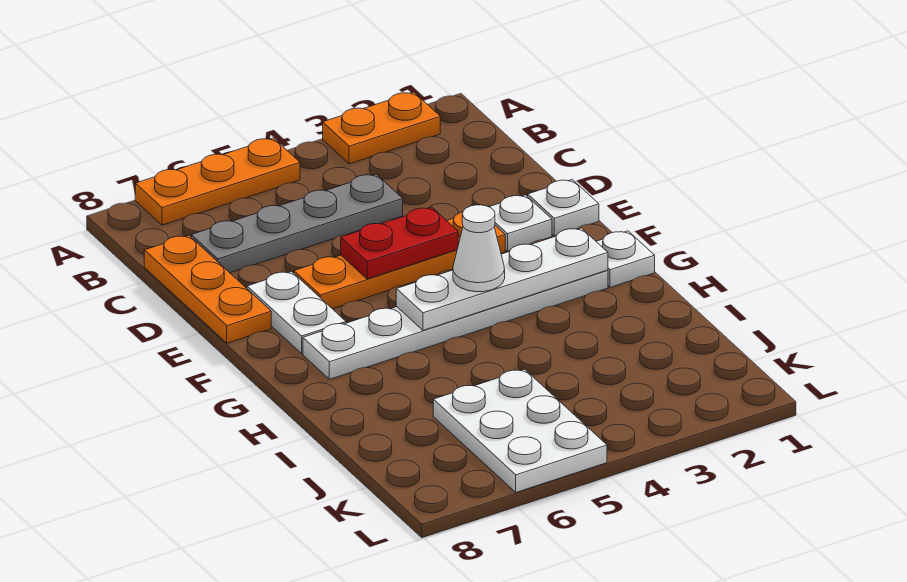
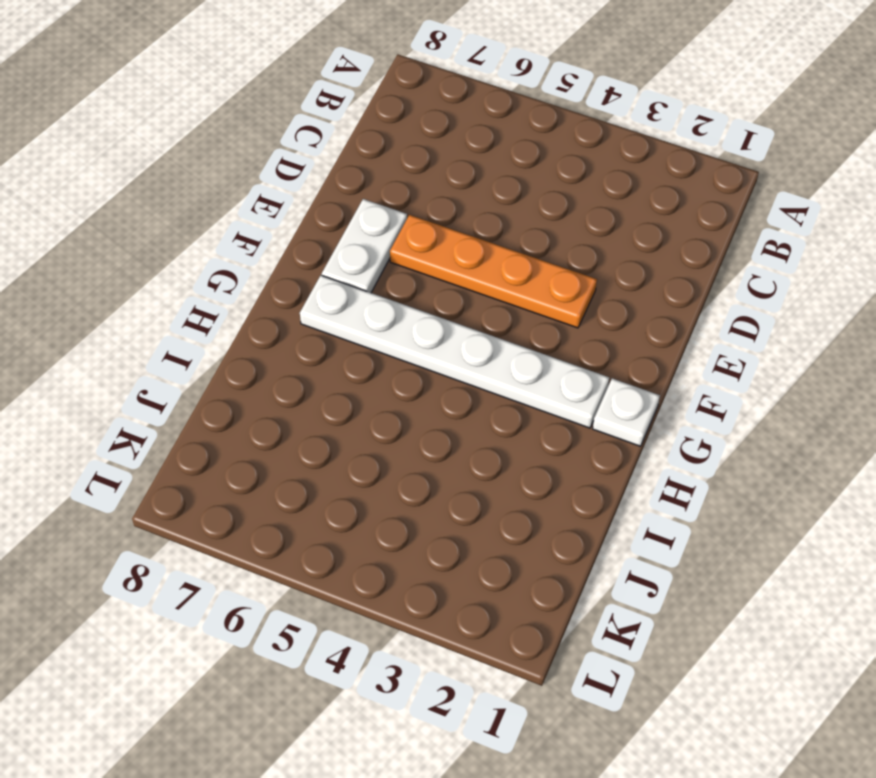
none -> orange plate A2:A3 level 1
none -> orange plate A5:A7 level 1
none -> grey plate C4:C7 level 1

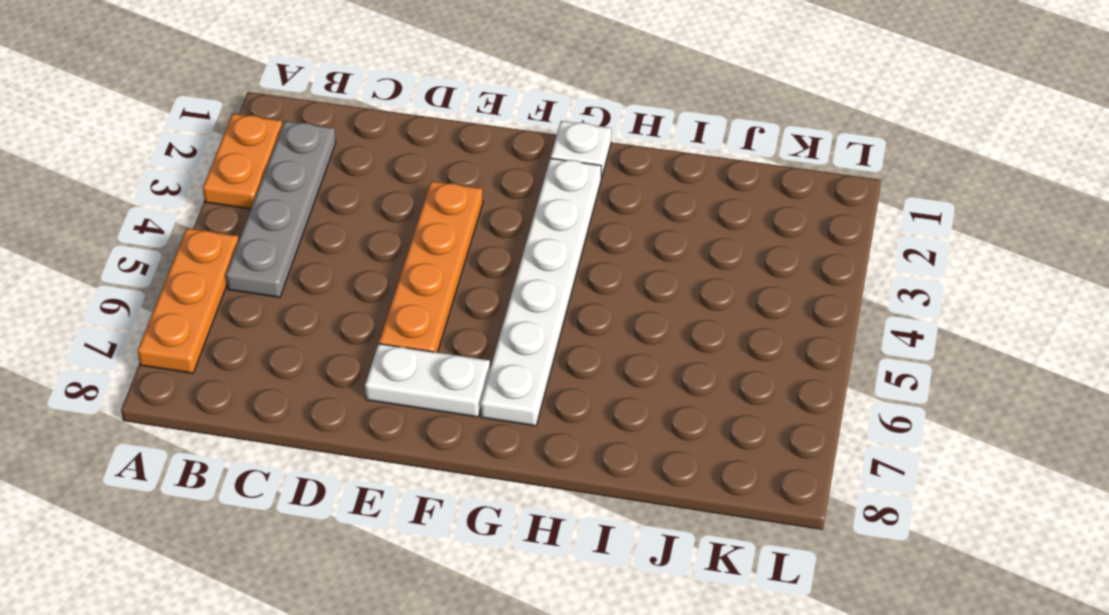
grey plate B2:B5 level 1 -> grey plate C4:C7 level 1
none -> orange plate C8:E8 level 1
none -> white plate E1 level 1
none -> white plate E2 level 1

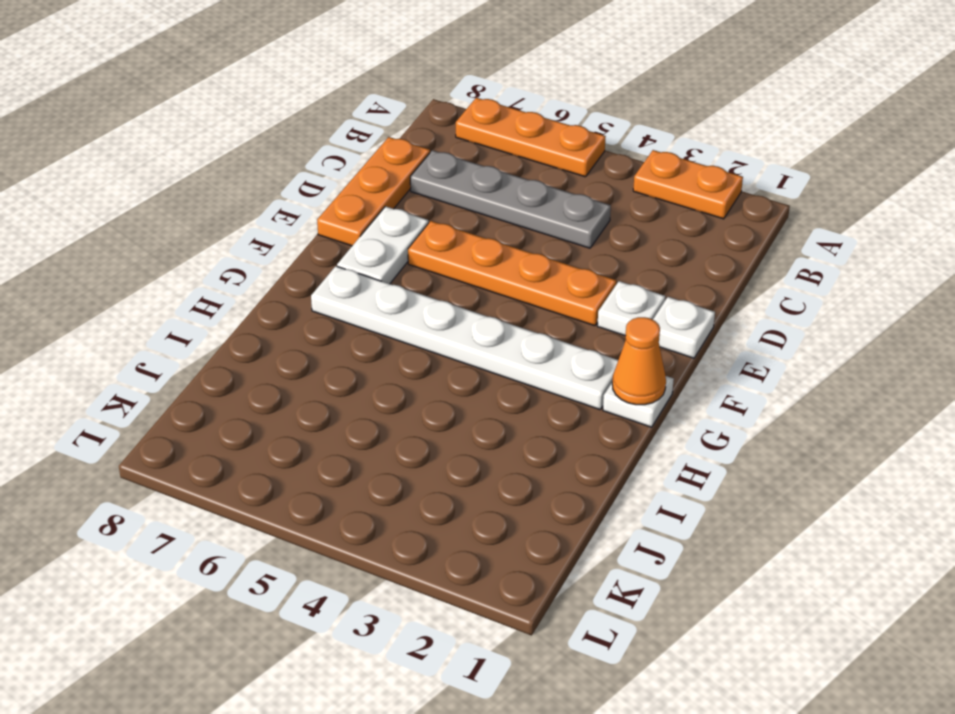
orange cone G1 level 2 -> none
none -> white plate J5:L6 level 1
none -> red plate E4:E5 level 2
none -> white plate G2:G5 level 2

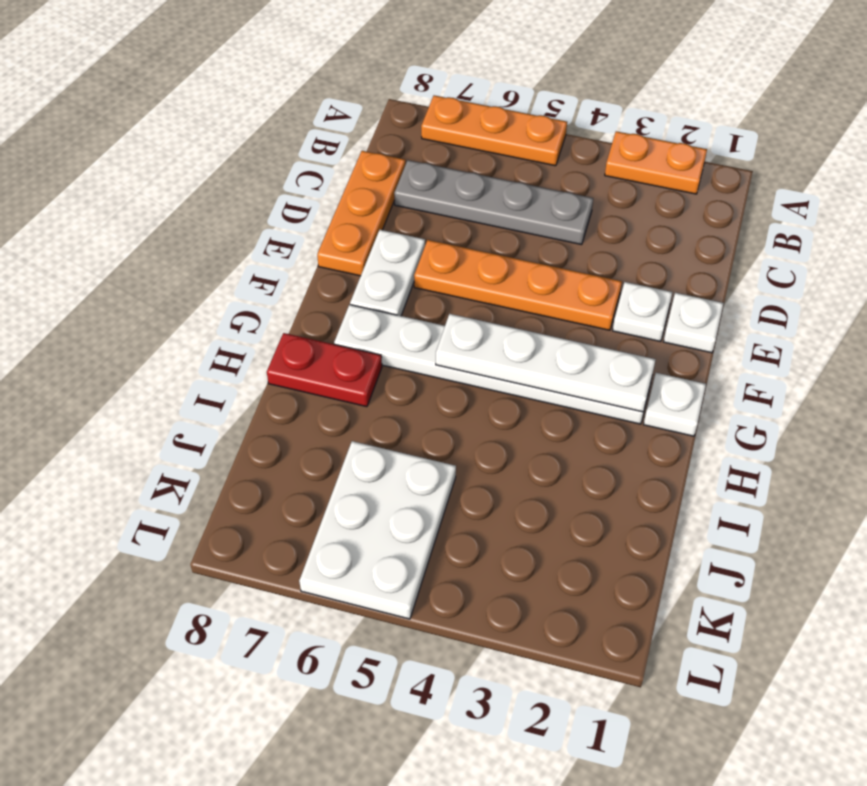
red plate H7:H8 level 1 -> red plate E4:E5 level 2
none -> white cone G4 level 3

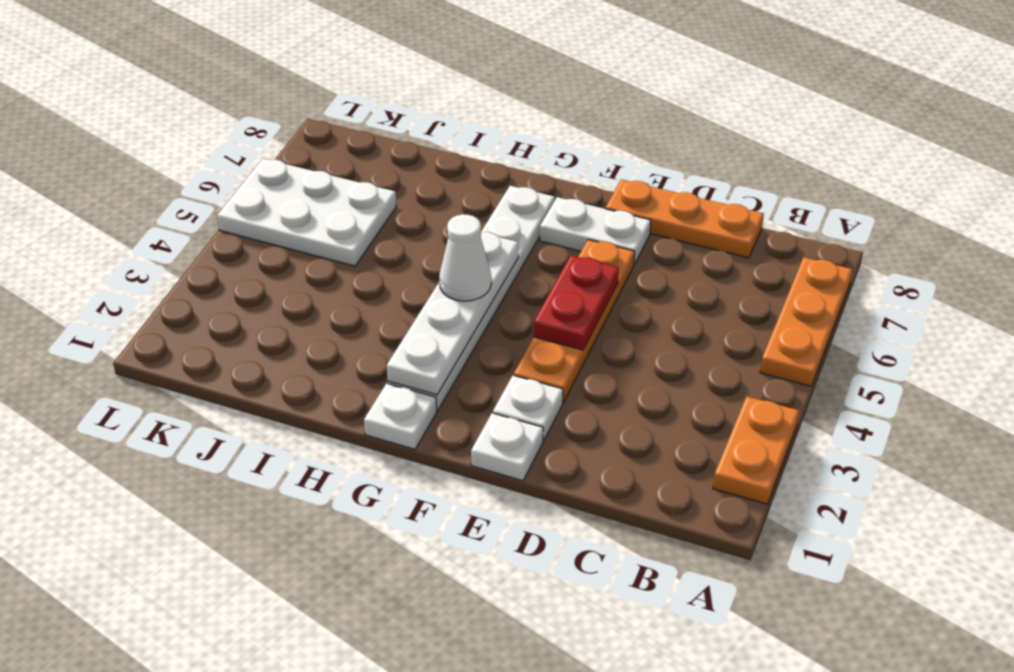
none -> grey plate C4:C7 level 1

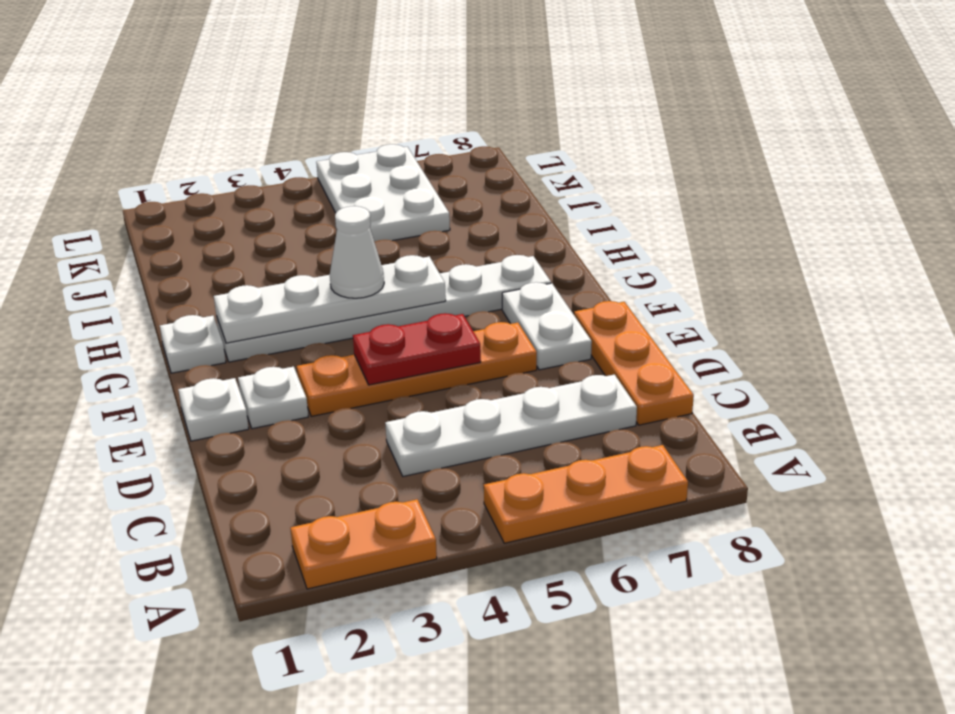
white plate C4:C7 level 1 -> grey plate C4:C7 level 1

